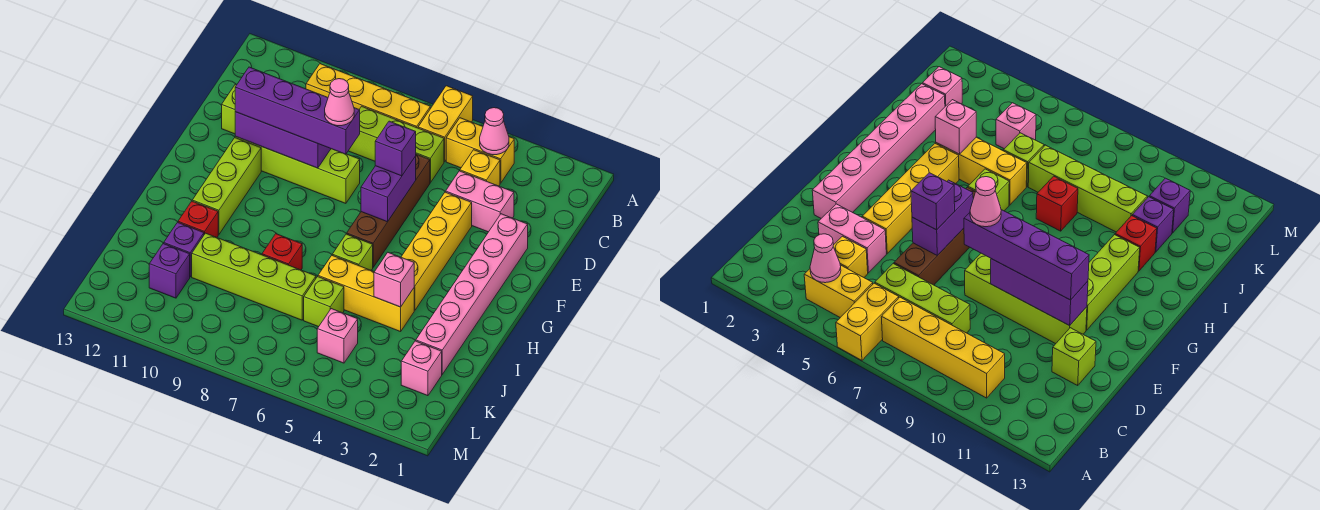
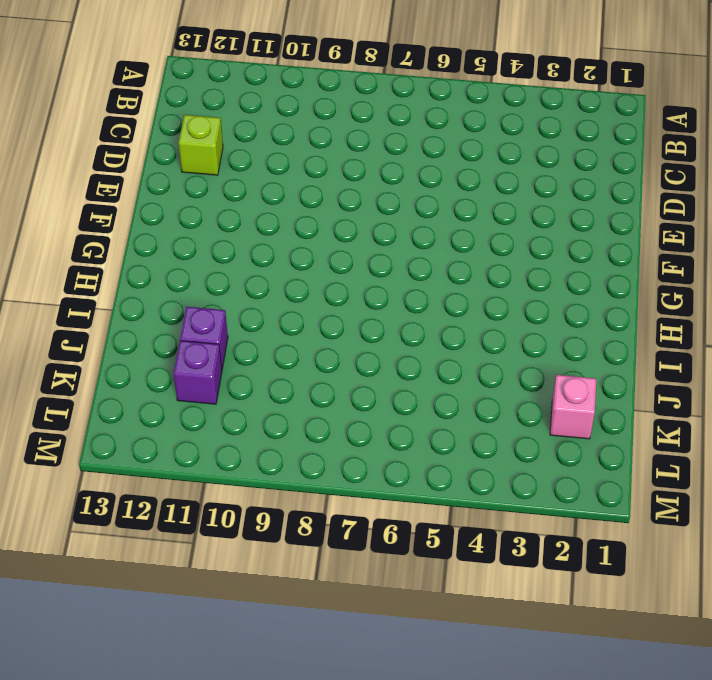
none -> yellow brick A6:B6 level 1
none -> yellow brick B4:B5 level 1
none -> yellow brick B7:B10 level 1

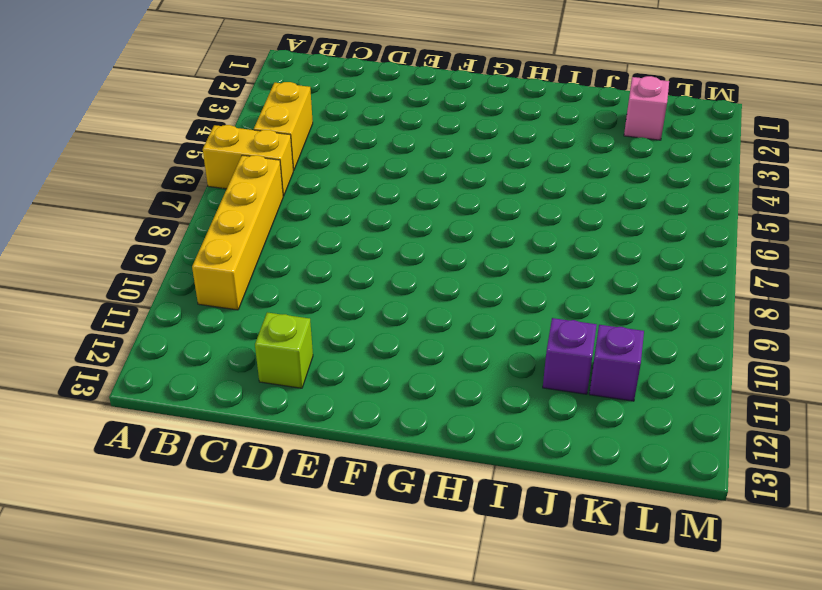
none -> yellow brick C4 level 1
none -> lime brick C6:C8 level 1
none -> pink brick D3:D4 level 1

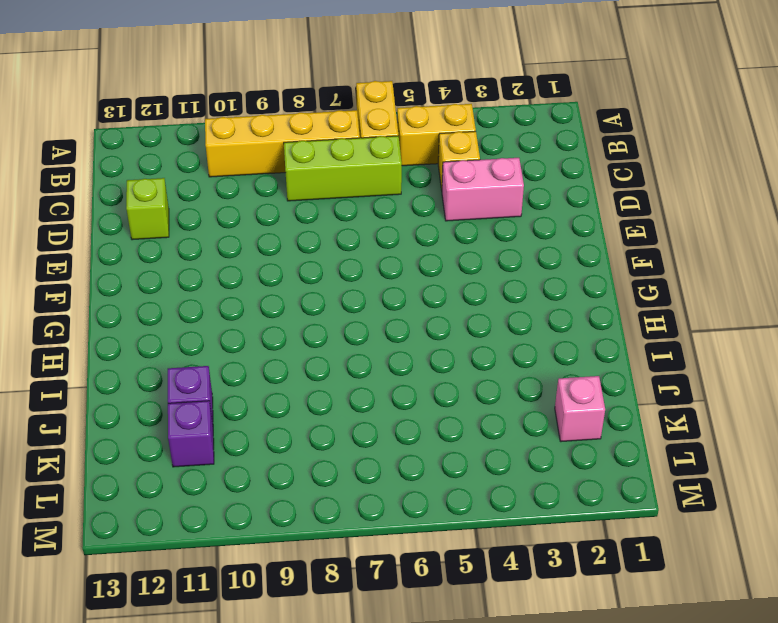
none -> brown brick D6:G6 level 1
none -> pink brick E2:J2 level 1
none -> yellow brick E4:H4 level 1

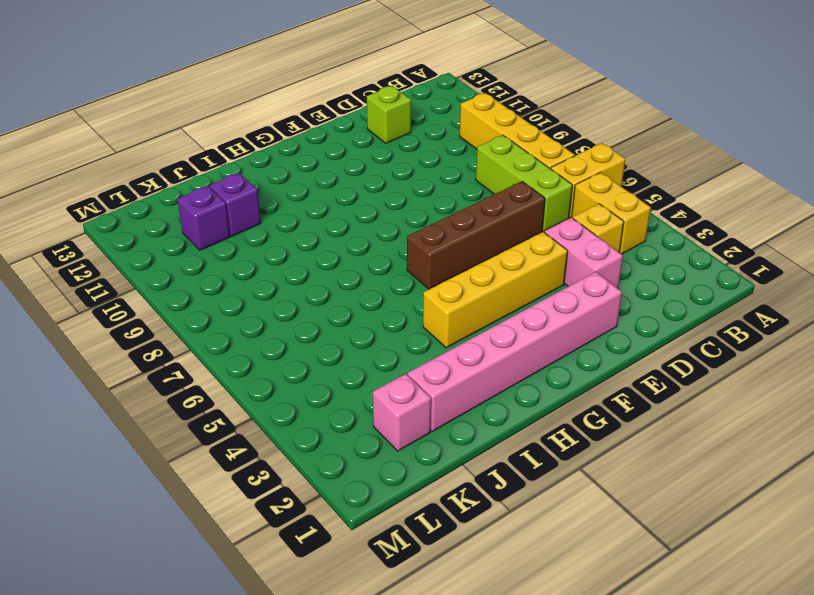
none -> lime brick E8:E11 level 1
none -> lime brick F11:H11 level 1
none -> lime brick H6 level 1

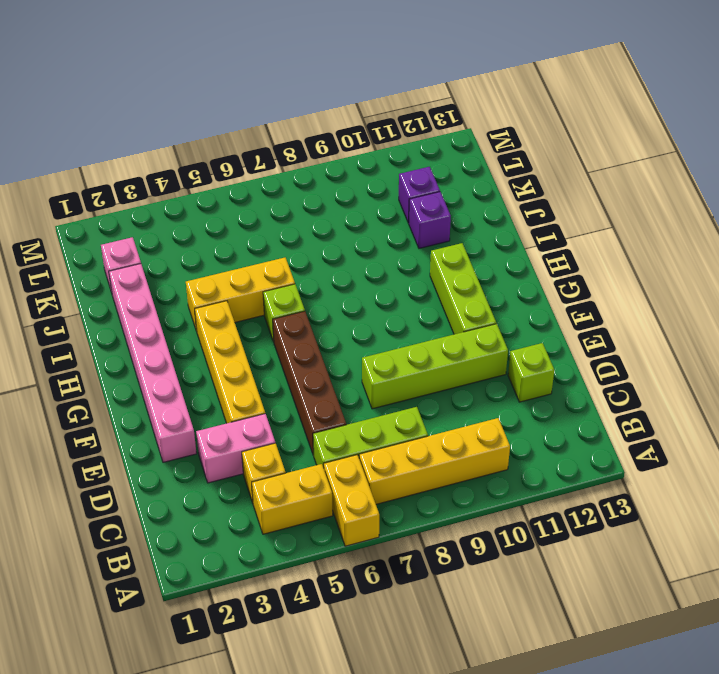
none -> red brick I8 level 1
none -> red brick I11 level 1
none -> lime brick J6 level 1

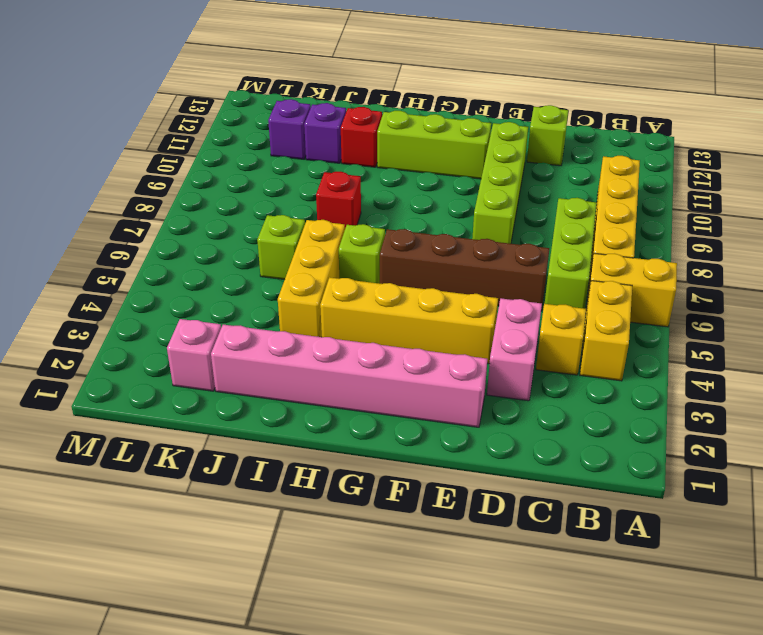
none -> lime brick J7:J10 level 1
none -> pink brick K5 level 1
none -> pink cone B4 level 2

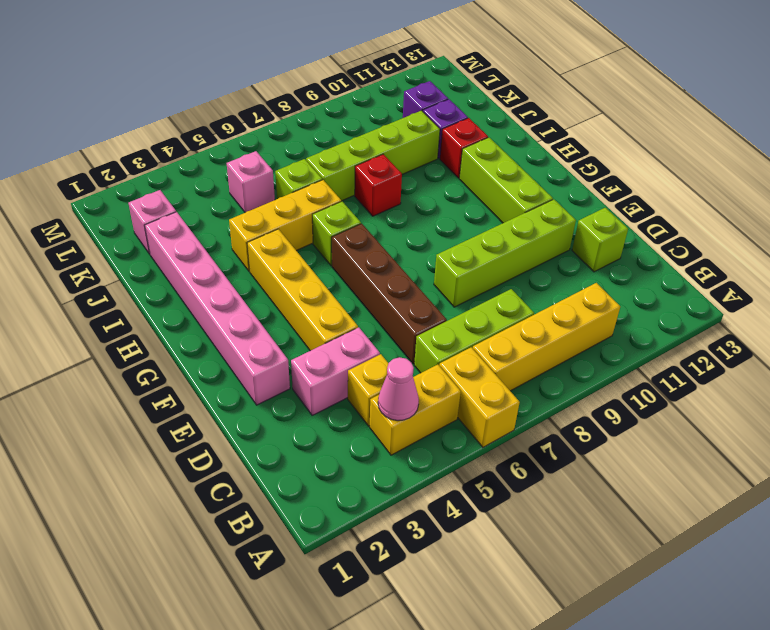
none -> purple brick E6:F6 level 2
none -> purple brick E9:E11 level 2
none -> pink brick I4 level 2

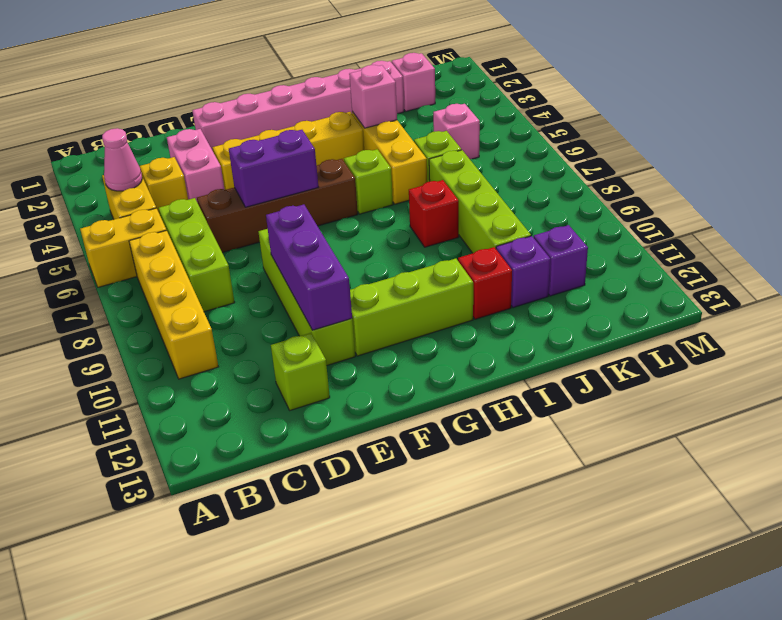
none -> purple brick E6 level 3
none -> purple brick E8:E11 level 3
none -> pink cone E8 level 4

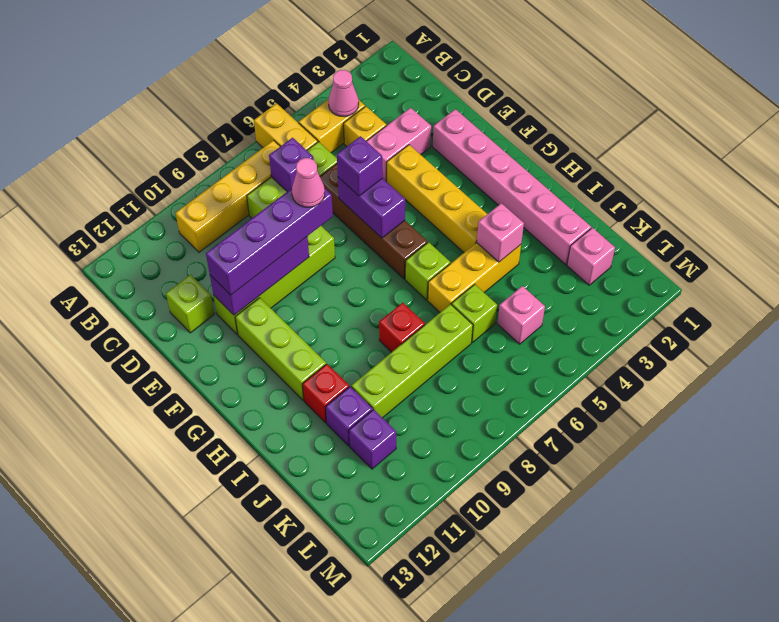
purple brick C7 level 2 -> none

